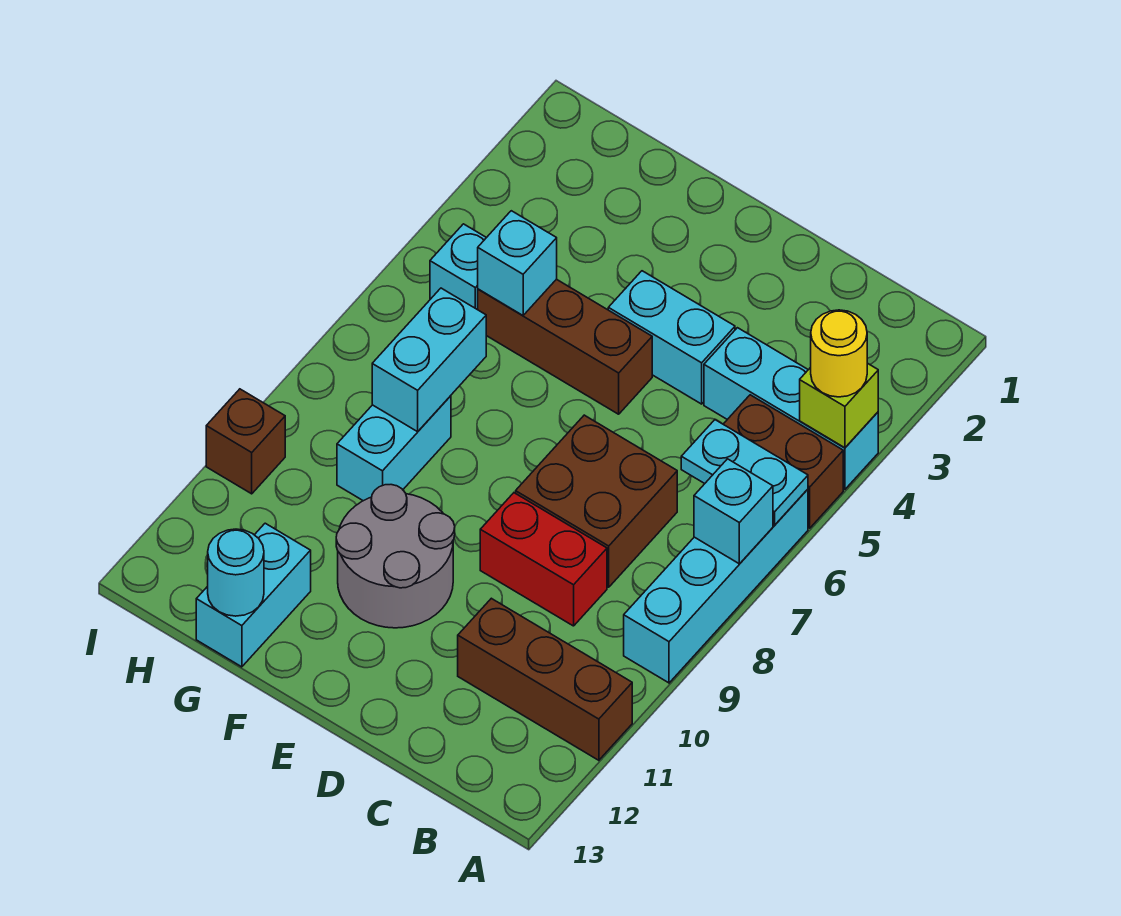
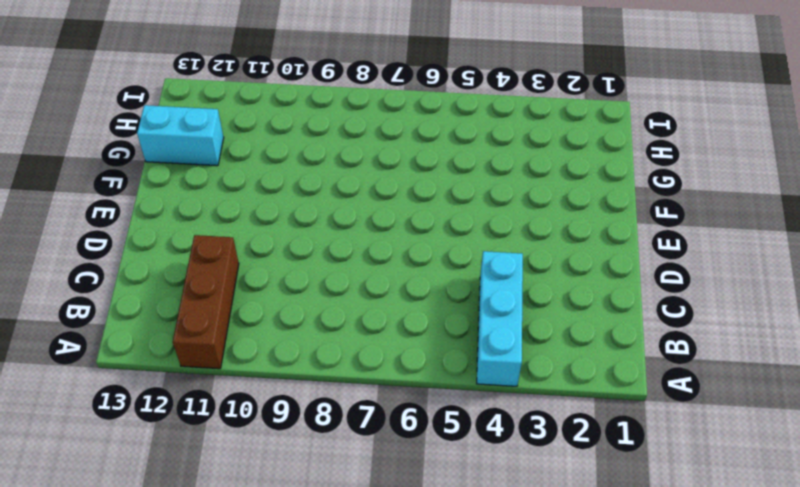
none -> brown brick A5:B5 level 1
none -> cyan brick A6:A9 level 1
none -> brown brick C7:D8 level 1

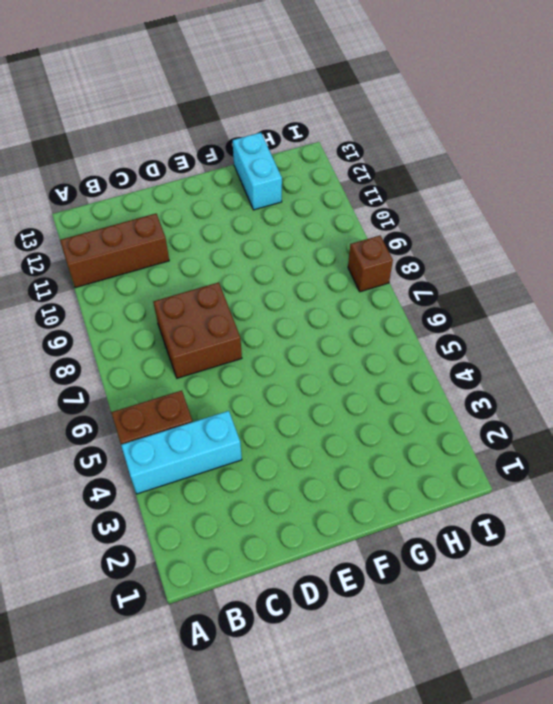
brown brick I8 level 1 -> brown brick I10 level 1
none -> cyan brick A6:A9 level 1
none -> red brick C9:D9 level 1
none -> cyan brick D4:E4 level 1

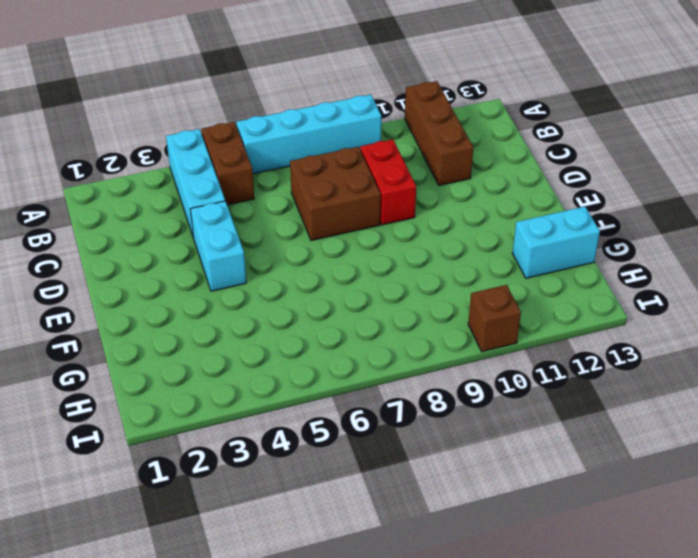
none -> brown brick E5:G5 level 1
none -> grey round brick E10:F11 level 1
none -> cyan brick G8:G9 level 1

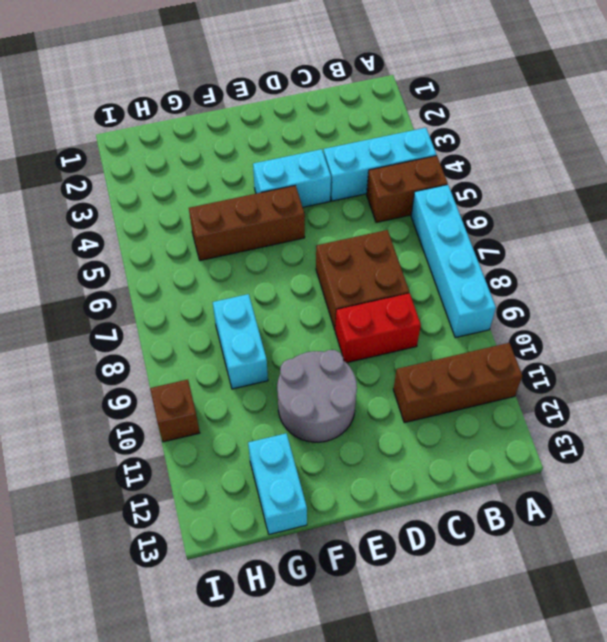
none -> cyan brick H5 level 1
none -> lime brick A4 level 2
none -> cyan plate A6:B6 level 2

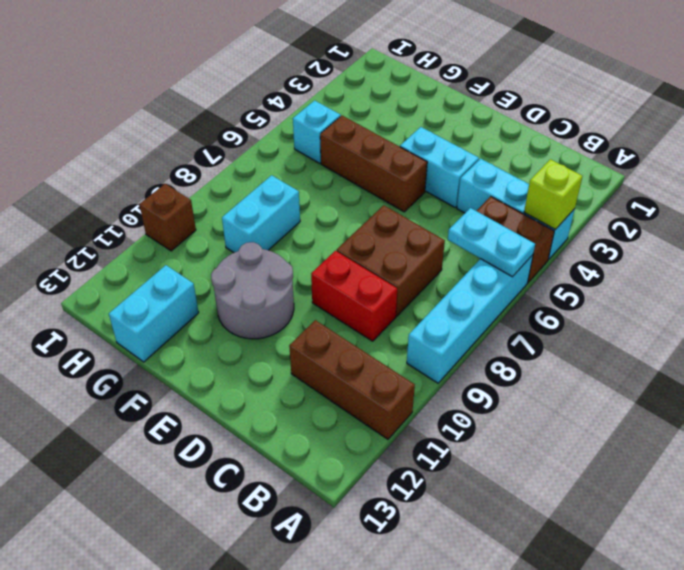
none -> cyan brick A7 level 2
none -> cyan brick G5 level 2
none -> cyan brick G7:G8 level 2

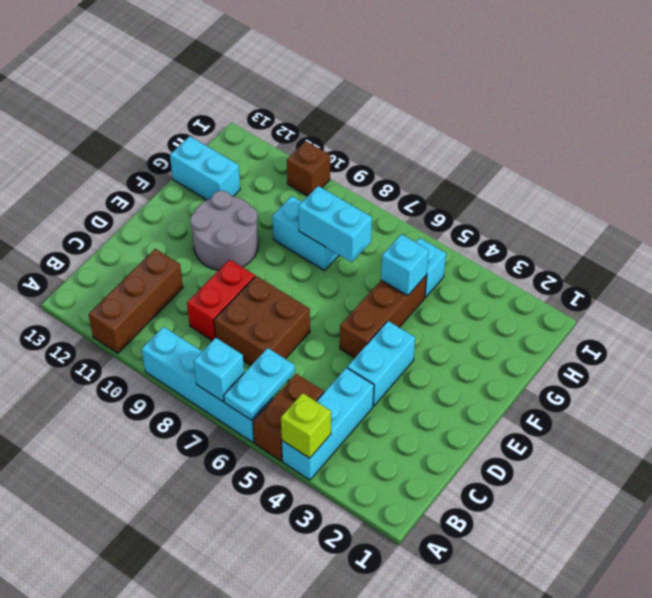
none -> cyan round brick G13 level 2
none -> yellow round brick A4 level 3

